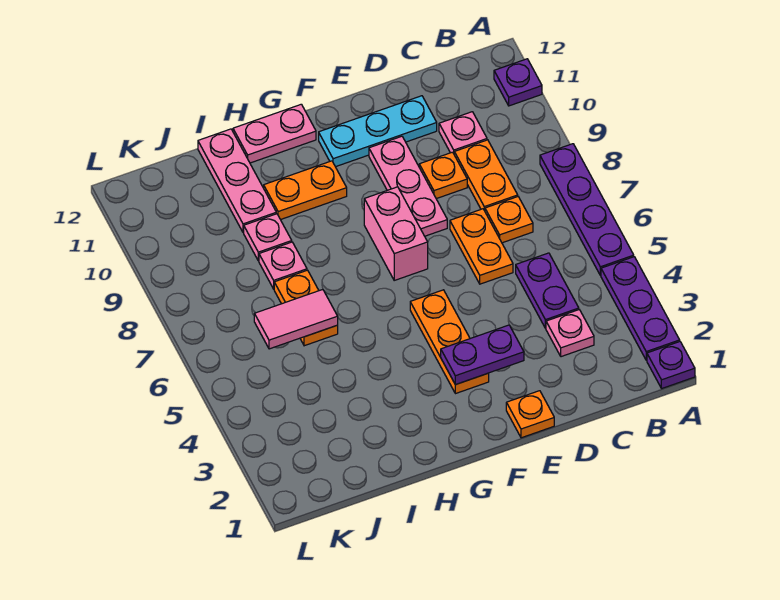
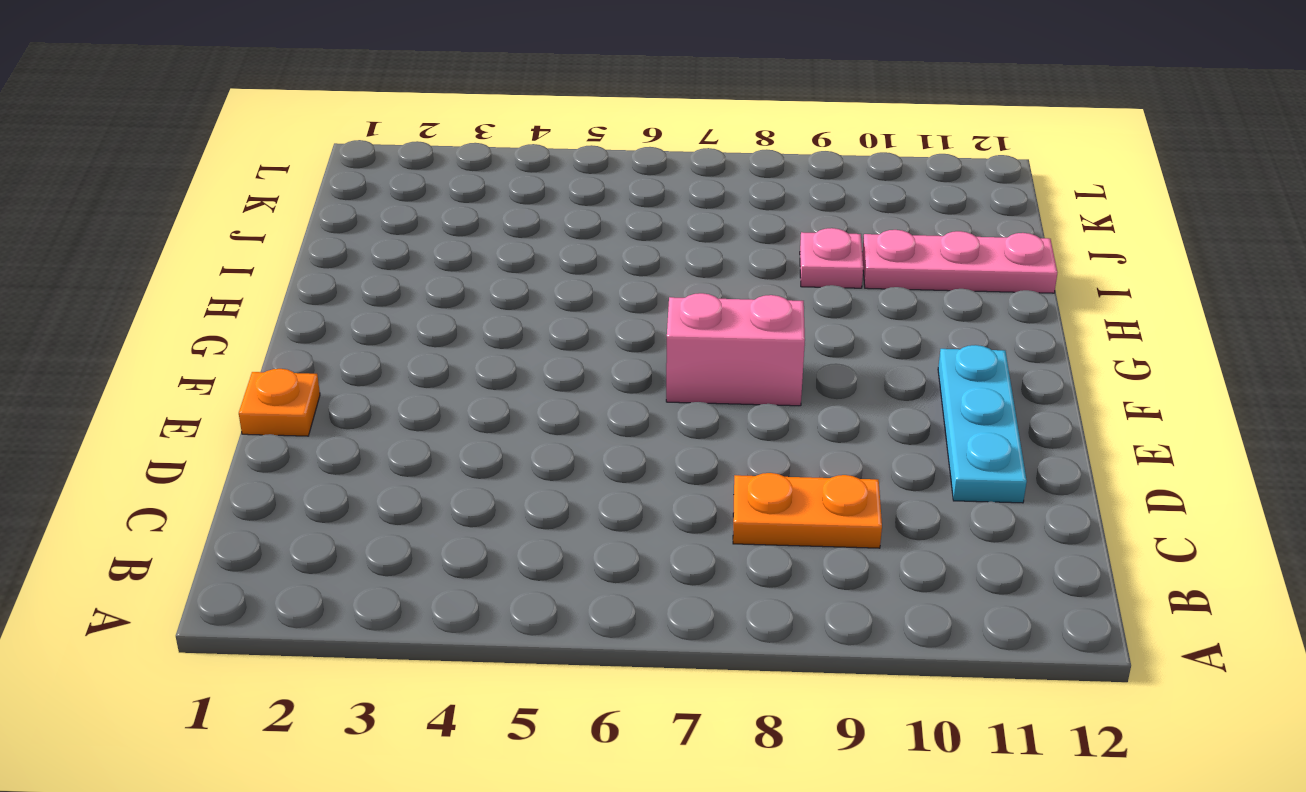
none -> purple plate A1 level 1
none -> purple plate A2:A4 level 1
none -> purple plate A5:A8 level 1

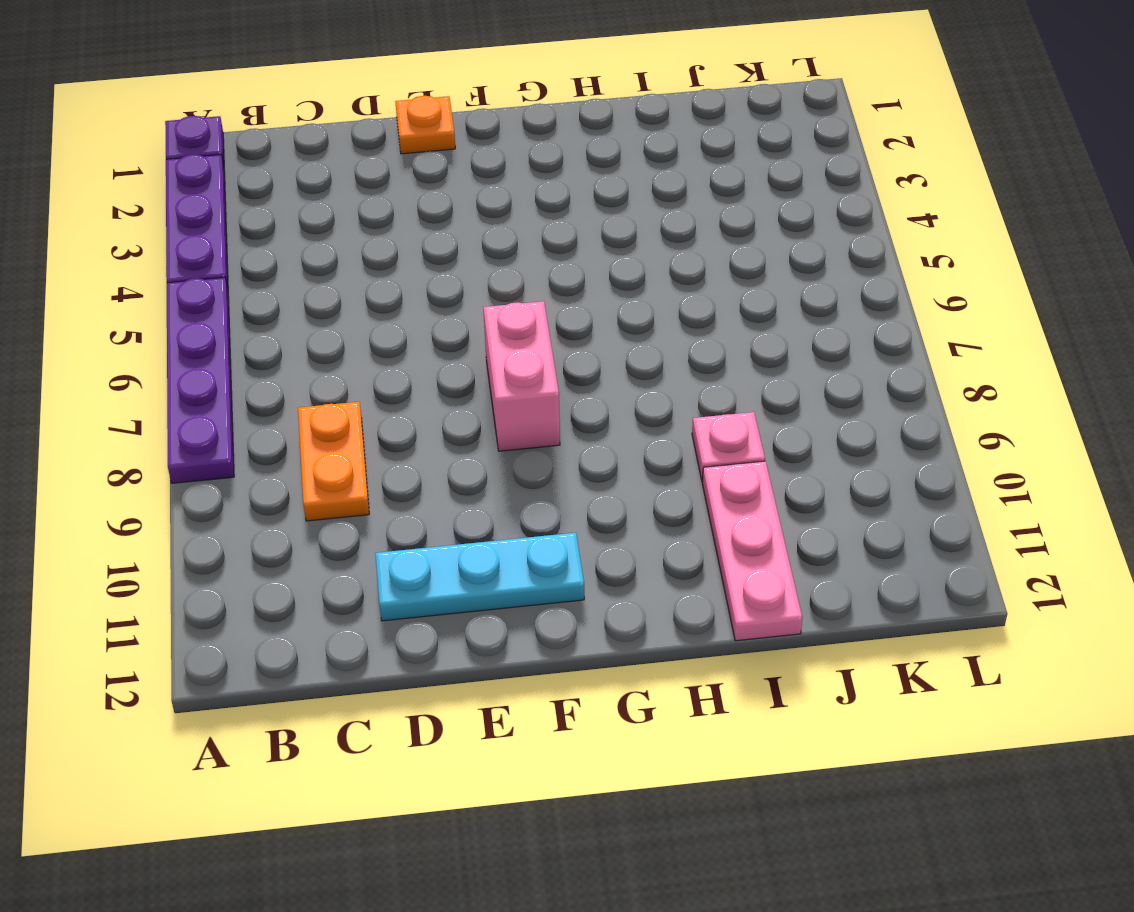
none -> purple plate A11 level 1
none -> pink plate C3 level 1
none -> purple plate C4:C5 level 1

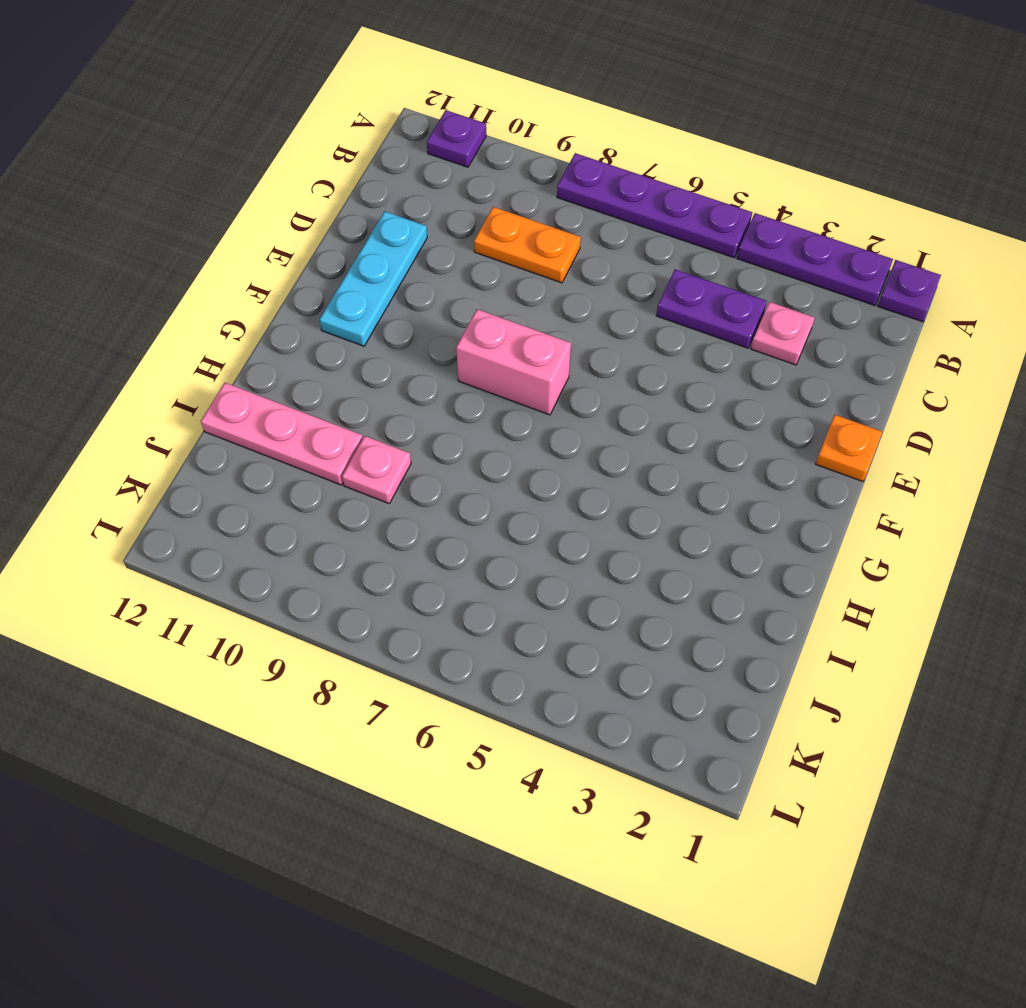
none -> orange plate C7 level 1
none -> pink plate C10 level 1
none -> orange plate D6:D7 level 1

